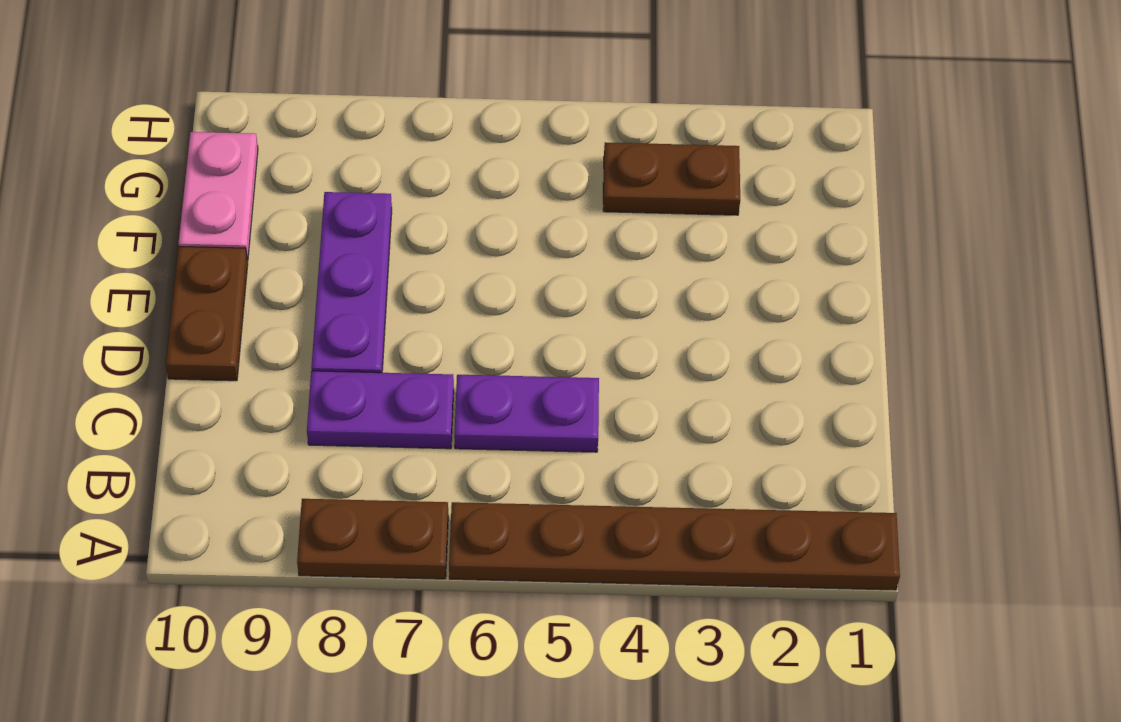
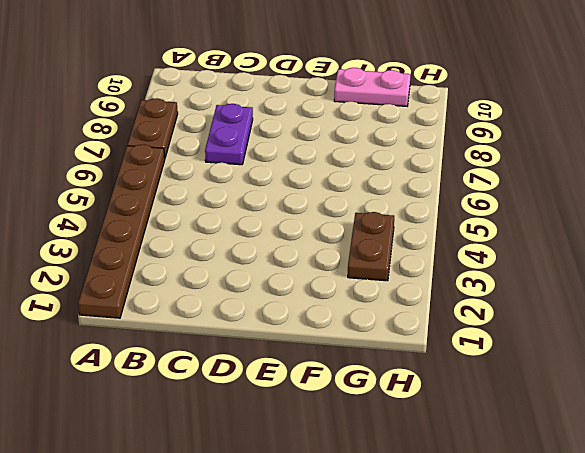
none -> purple plate C5:C6 level 1
none -> purple plate D8:F8 level 1

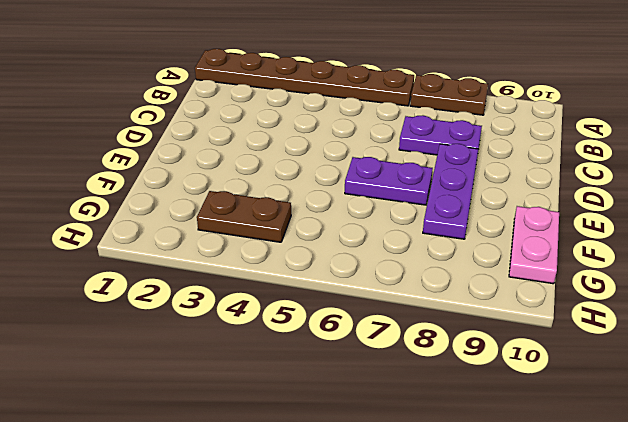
purple plate E6:E7 level 1 -> purple plate C5:C6 level 1
none -> brown plate D10:E10 level 1

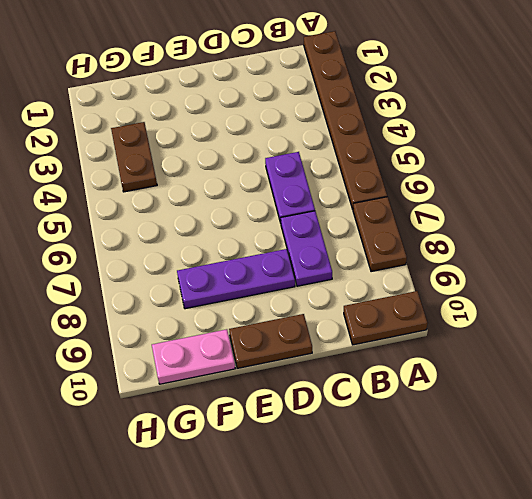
brown plate A10:B10 level 1 -> none

